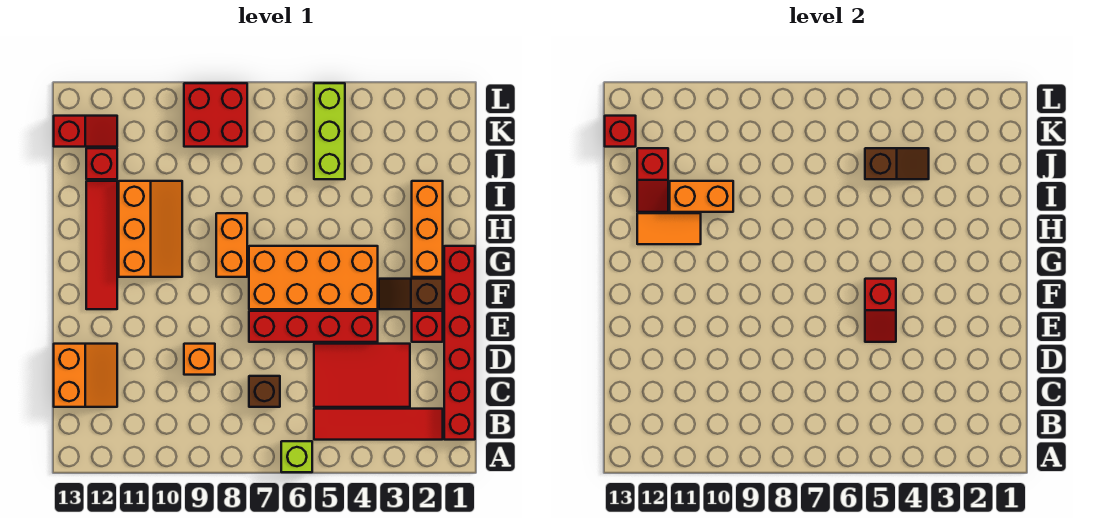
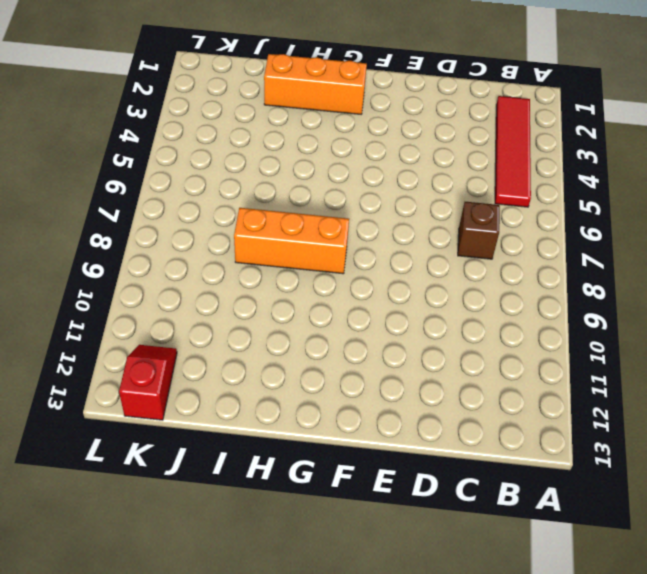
orange brick G8:I8 level 1 -> orange brick G8:H8 level 1
none -> lime brick A6 level 1
none -> red brick B1:G1 level 1
none -> red tile C3:D5 level 1

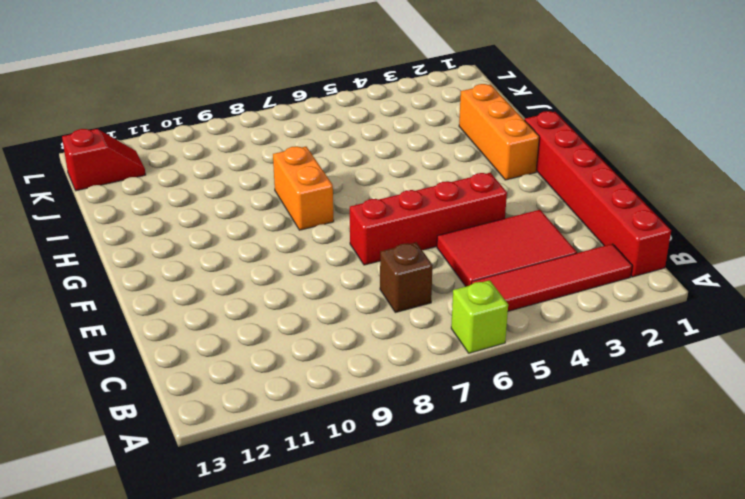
none -> orange slope C12:D13 level 1 top 13
none -> orange brick D9 level 1
none -> red brick E2 level 1

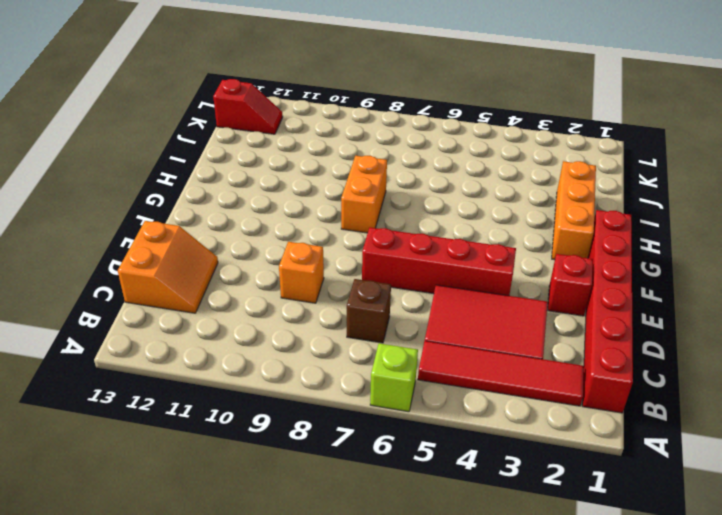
none -> brown slope F2:F3 level 1 top 2
none -> orange brick F4:G7 level 1
none -> red tile F12:I12 level 1

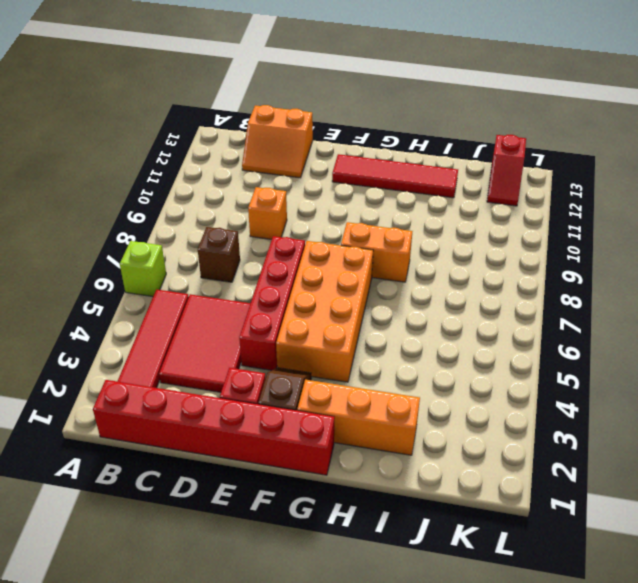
none -> orange slope G10:I11 level 1 top 11
none -> lime brick J5:L5 level 1
none -> red brick J12 level 1

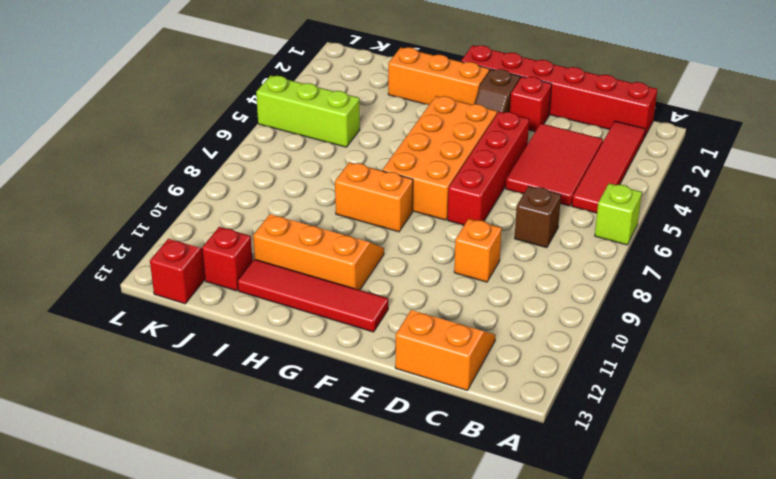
none -> red brick K8:L9 level 1
none -> red slope E5:F5 level 2 top F
none -> orange tile H11:H12 level 2

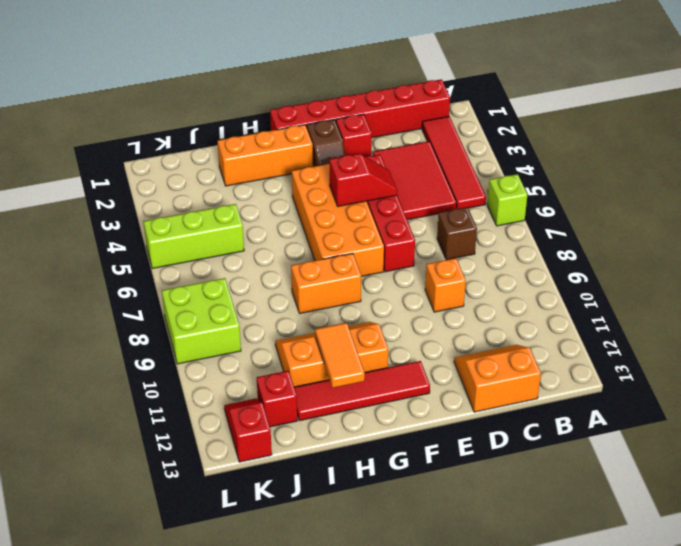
lime brick K8:L9 level 1 -> red brick K8:L9 level 1
none -> orange brick I10:I11 level 2
none -> red slope I12:J12 level 2 top J
none -> brown slope J4:J5 level 2 top 5

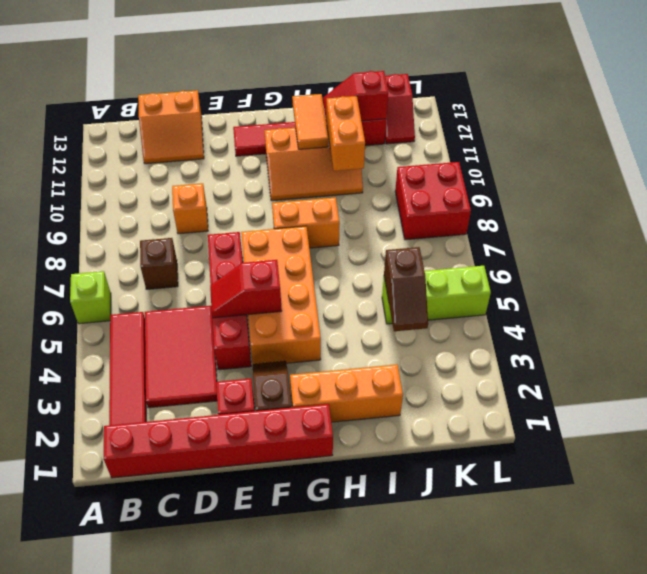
none -> red brick K13 level 2

